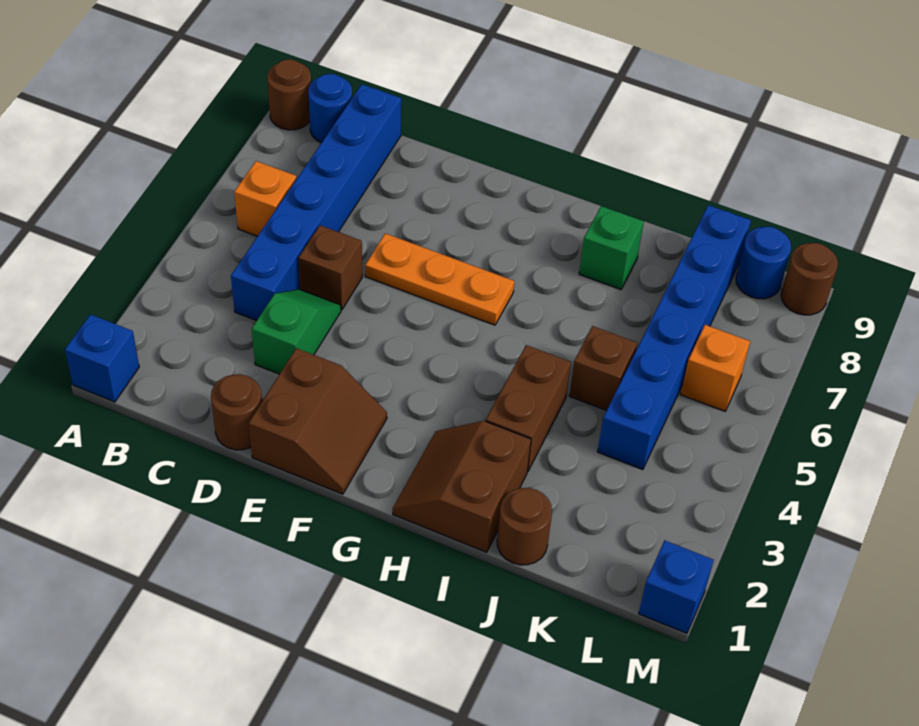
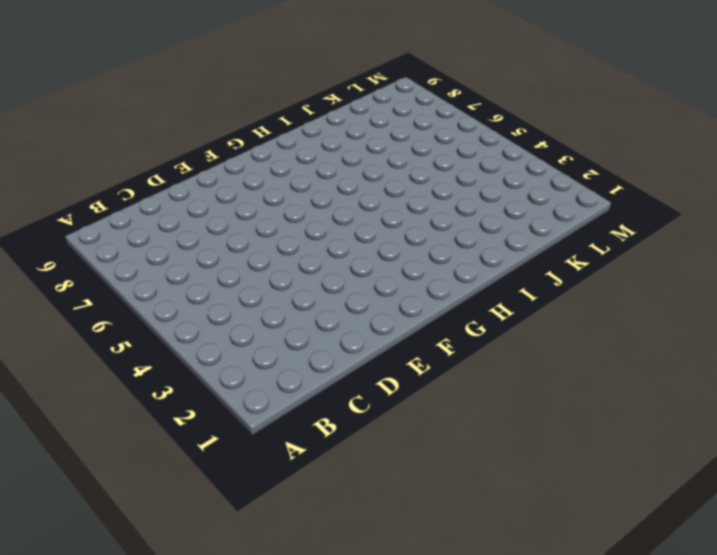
none -> blue brick A1 level 1
none -> brown round brick A9 level 1
none -> orange brick B6 level 1

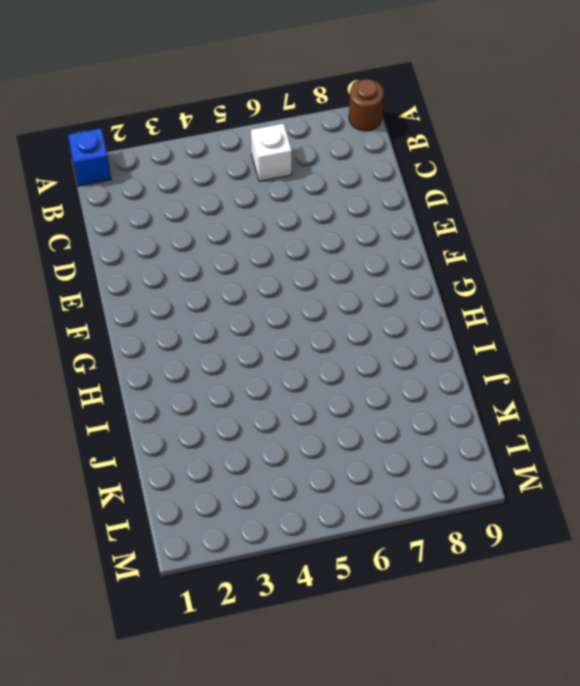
white brick B6 level 1 -> orange brick B6 level 1
none -> blue round brick B9 level 1
none -> blue brick C4:C9 level 1
none -> brown round brick D1 level 1

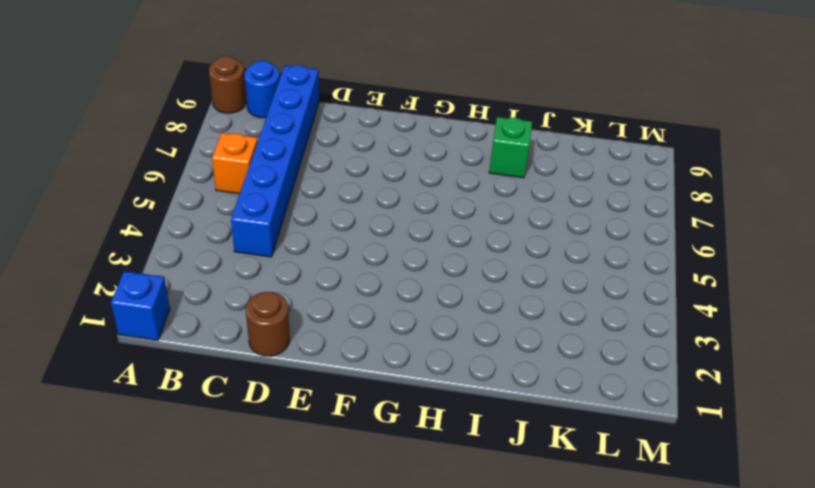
none -> green slope D3:D4 level 1 top 3
none -> brown brick D5 level 1
none -> brown slope E1:F2 level 1 top E

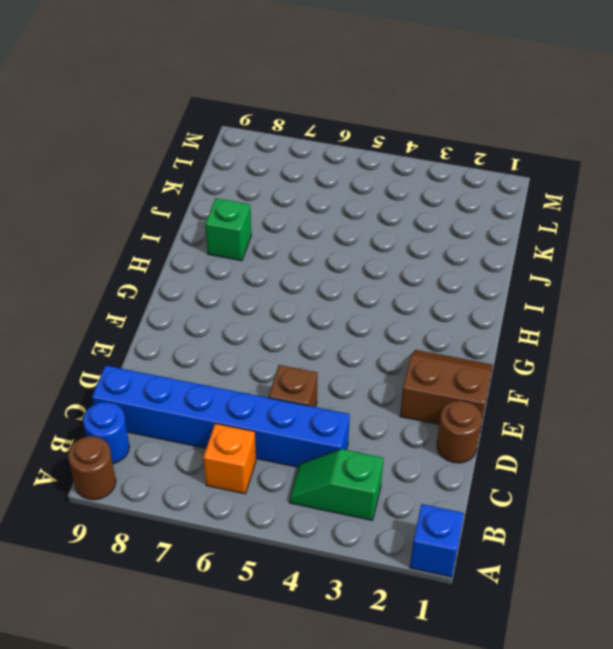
green slope B3:B4 level 1 top 3 -> green slope D3:D4 level 1 top 3
none -> orange plate E6:G6 level 1
none -> brown slope H1:I2 level 1 top I
none -> brown brick I3:I4 level 1

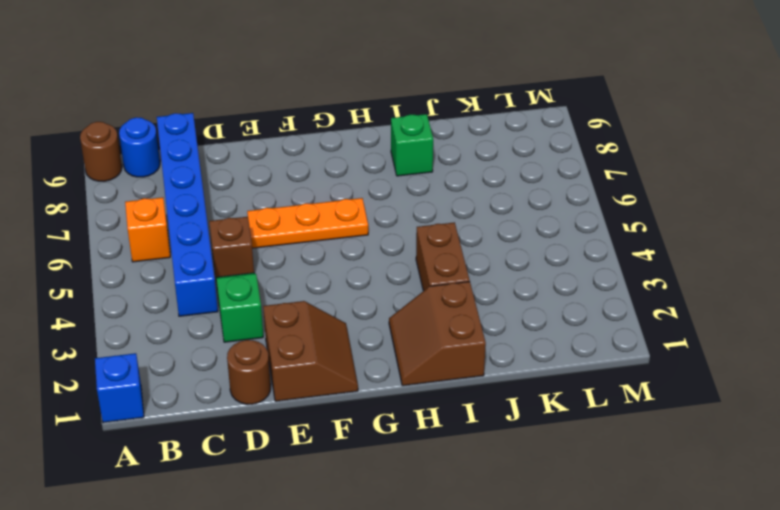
none -> brown round brick J1 level 1
none -> brown brick J5 level 1
none -> blue brick K4:K9 level 1

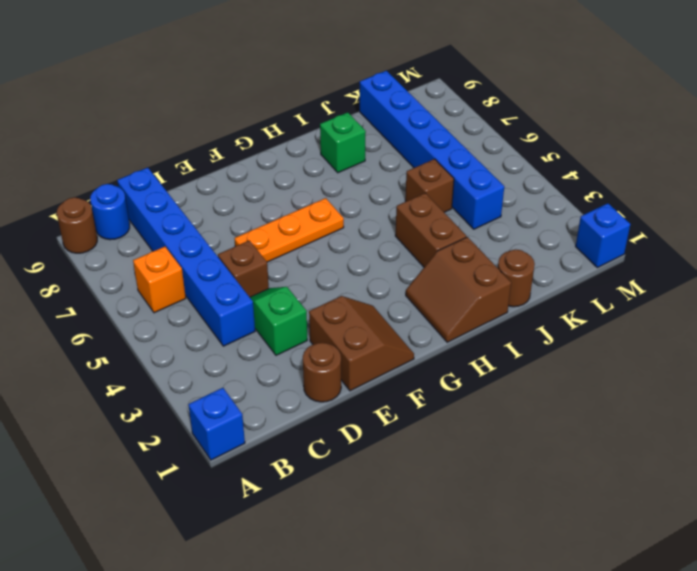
none -> orange brick L6 level 1
none -> blue round brick L9 level 1
none -> brown round brick M9 level 1

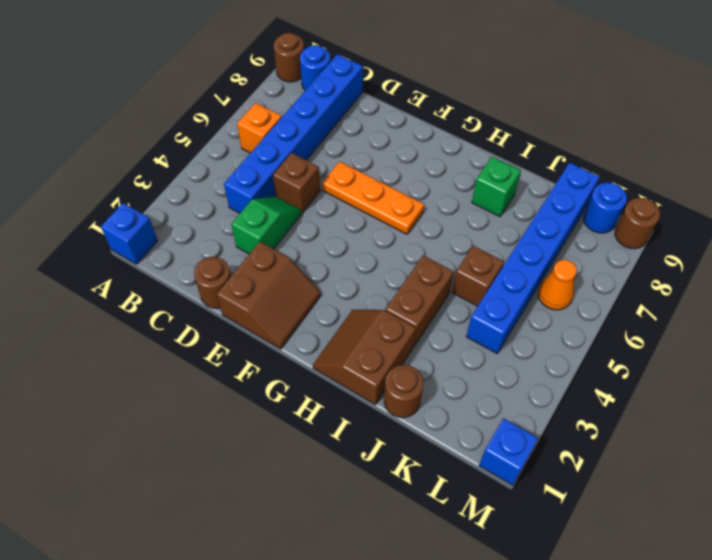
orange cone L6 level 1 -> orange brick L6 level 1

